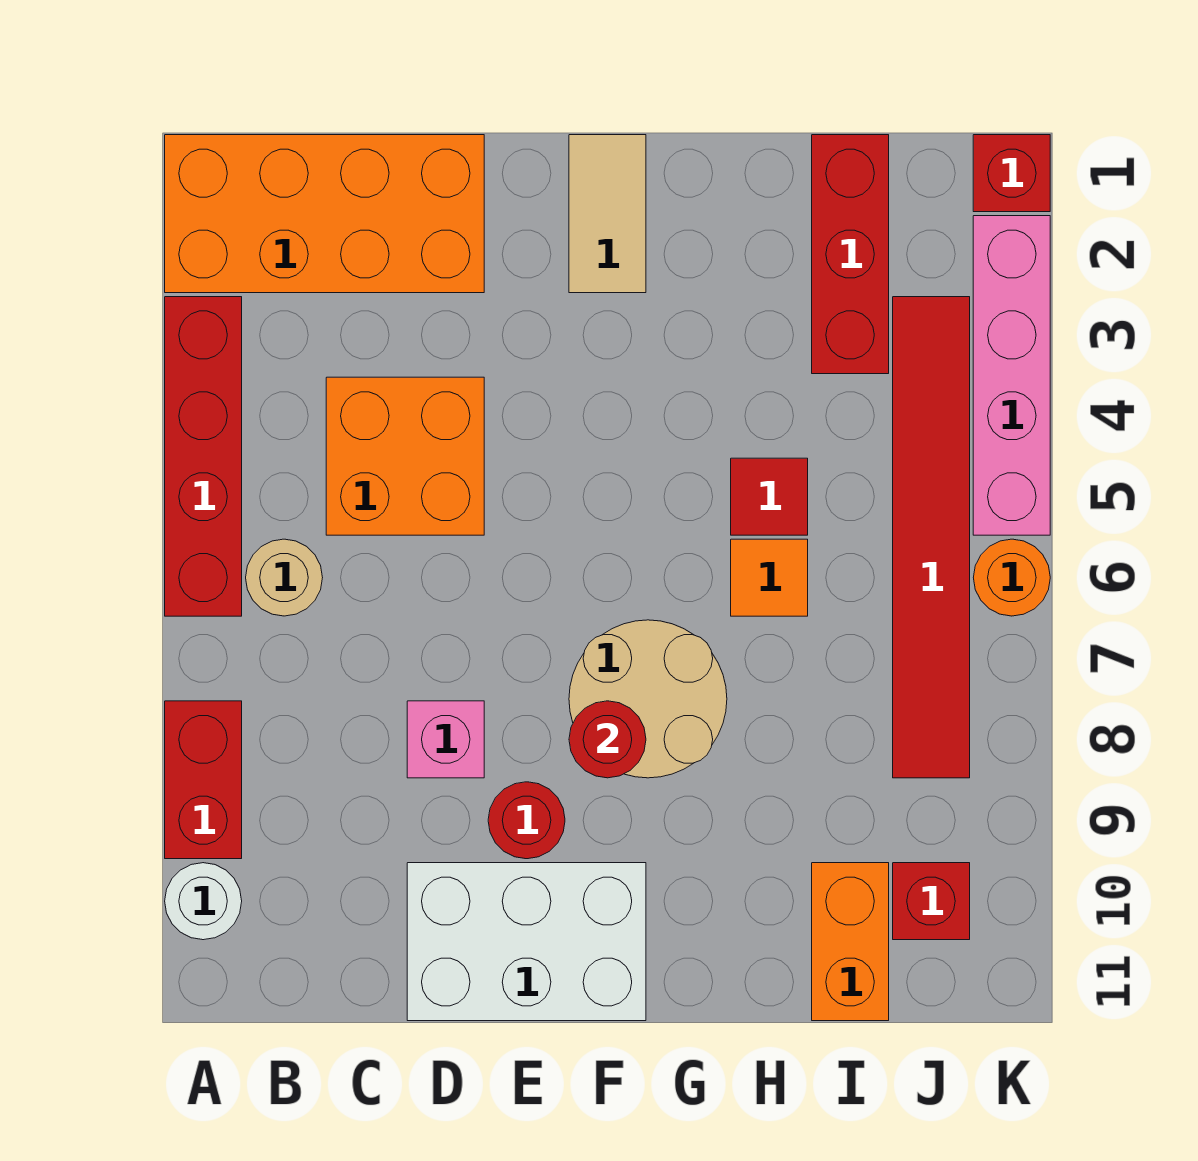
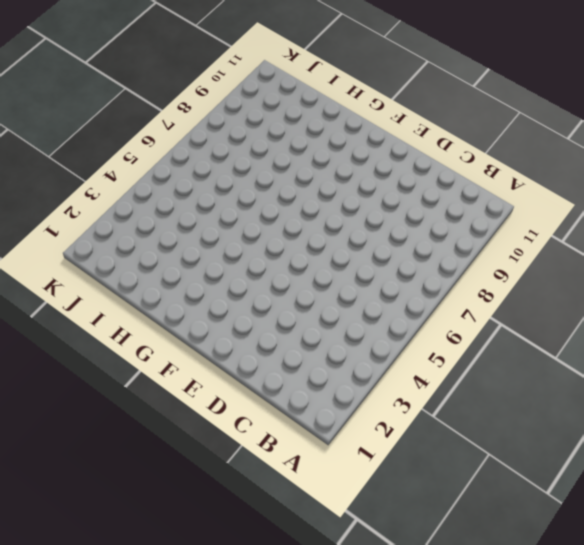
none -> orange brick A1:D2 level 1
none -> red brick A3:A6 level 1
none -> red brick A8:A9 level 1

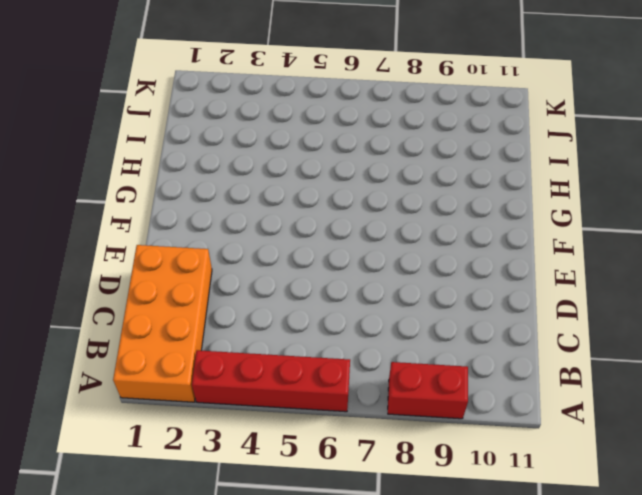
none -> white round brick A10 level 1
none -> tan round brick B6 level 1
none -> orange brick C4:D5 level 1

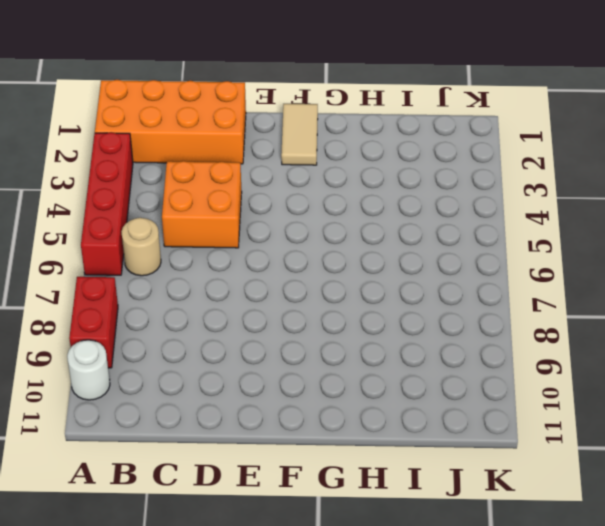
none -> pink brick D8 level 1
none -> white brick D10:F11 level 1
none -> red round brick E9 level 1

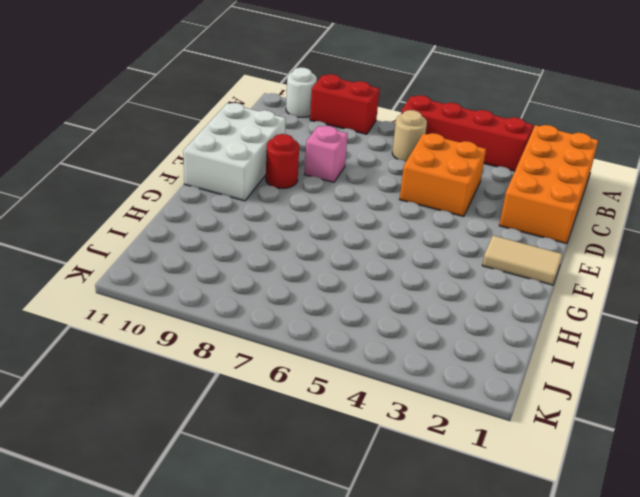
none -> tan round brick F7:G8 level 1
none -> red tile H5 level 1
none -> orange tile H6 level 1

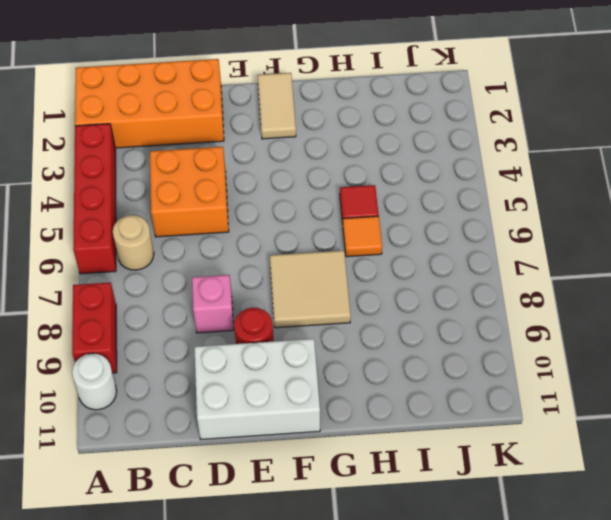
tan tile F7:G8 level 1 -> tan round brick F7:G8 level 1
none -> red brick I1:I3 level 1
none -> orange brick I10:I11 level 1
none -> red tile J3:J8 level 1

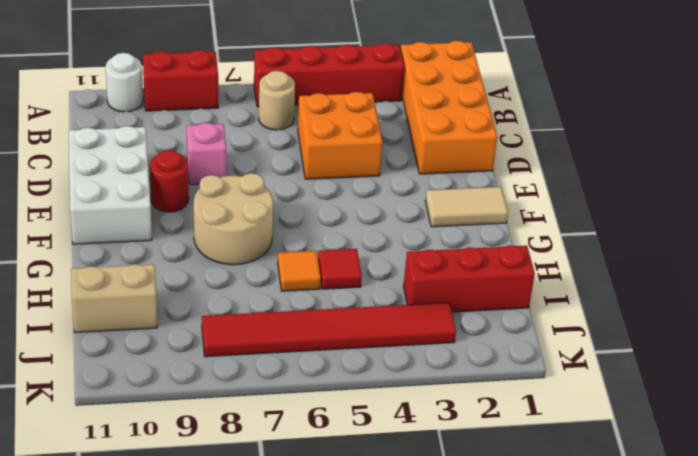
tan brick I10:I11 level 1 -> orange brick I10:I11 level 1
none -> red brick J10 level 1
none -> red brick K1 level 1
none -> pink brick K2:K5 level 1

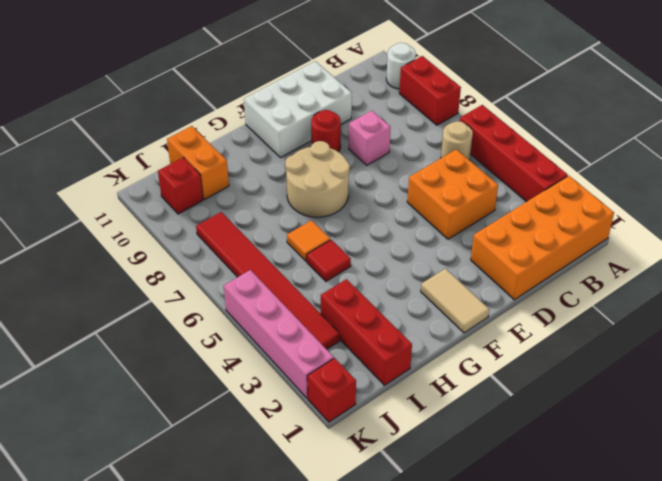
none -> orange round brick K6 level 1
none -> red round brick F8 level 2

